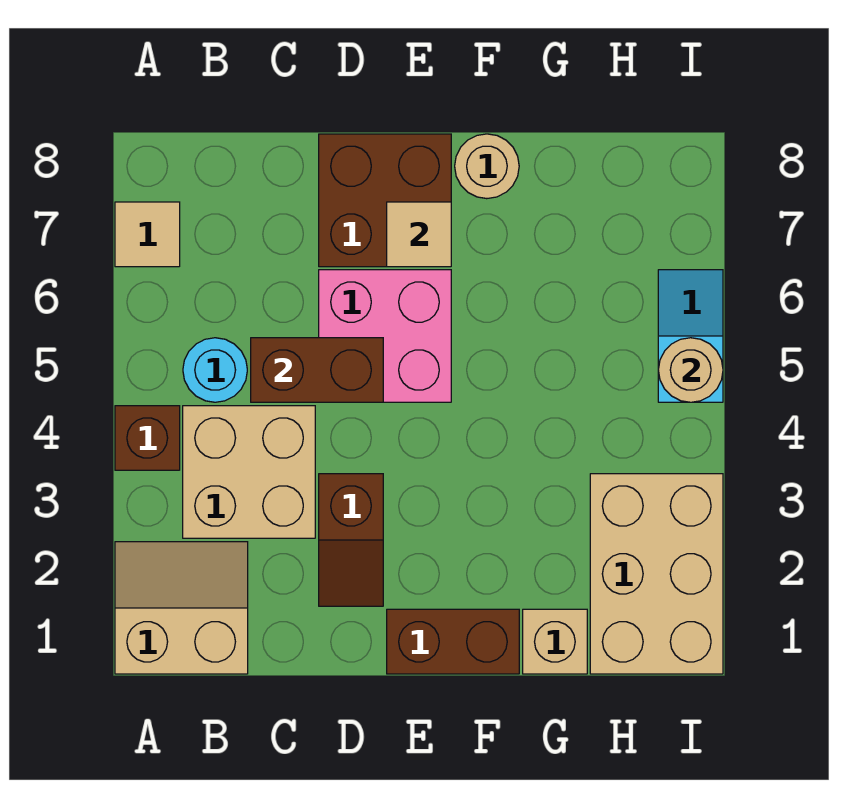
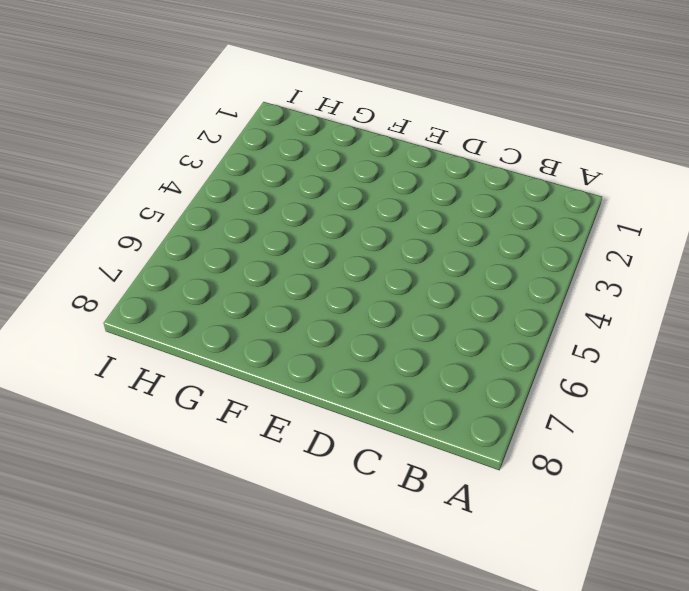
none -> tan slope A1:B2 level 1 top 1
none -> brown brick A4 level 1
none -> tan tile A7 level 1

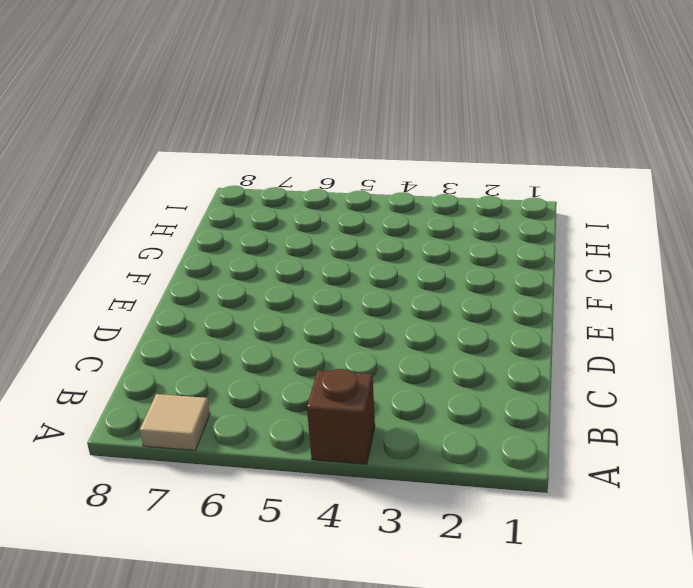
none -> tan slope A1:B2 level 1 top 1
none -> tan brick B3:C4 level 1
none -> cyan round brick B5 level 1

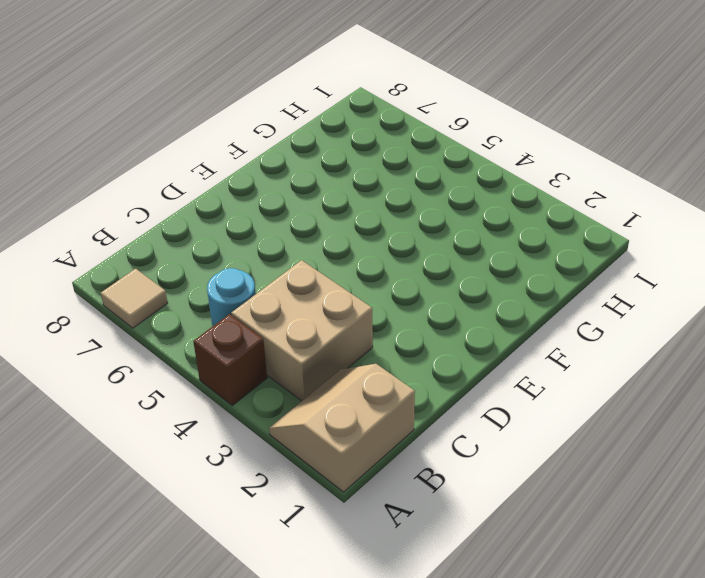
none -> brown slope D2:D3 level 1 top 3
none -> pink brick D5:E6 level 1
none -> brown brick D7:E8 level 1

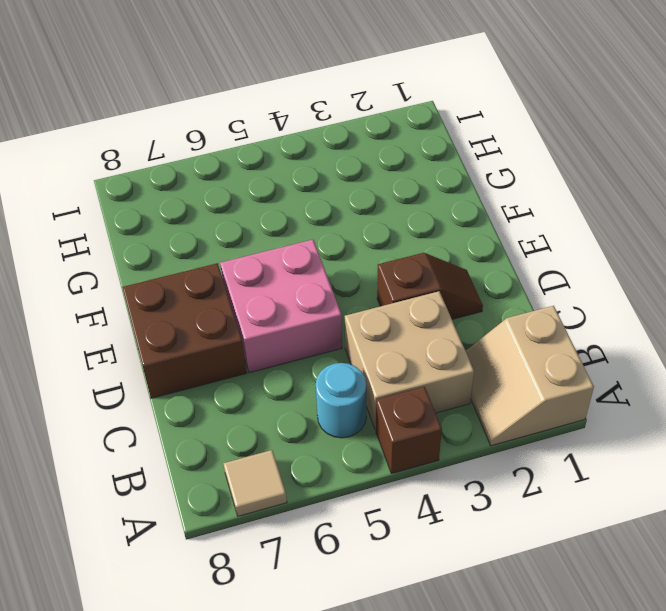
none -> brown brick E1:F1 level 1
none -> tan round brick F8 level 1
none -> tan brick G1 level 1

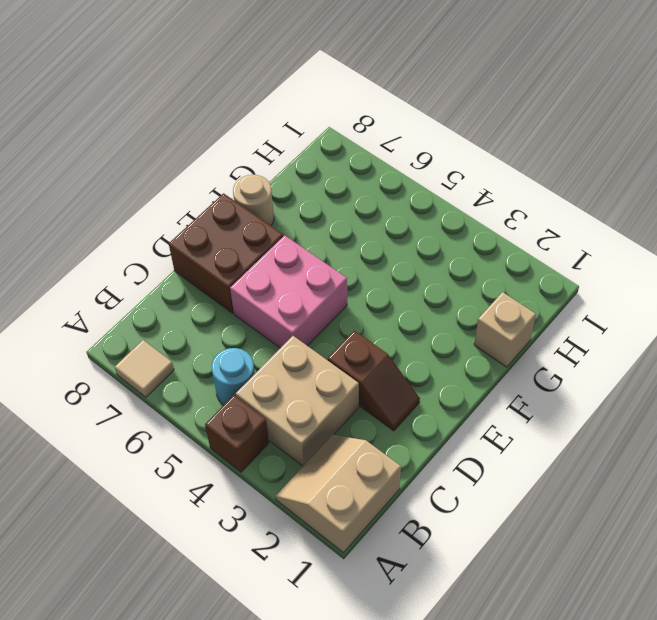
none -> brown brick E1:F1 level 1
none -> tan brick H1:I3 level 1
none -> cyan slope I5:I6 level 1 top 5

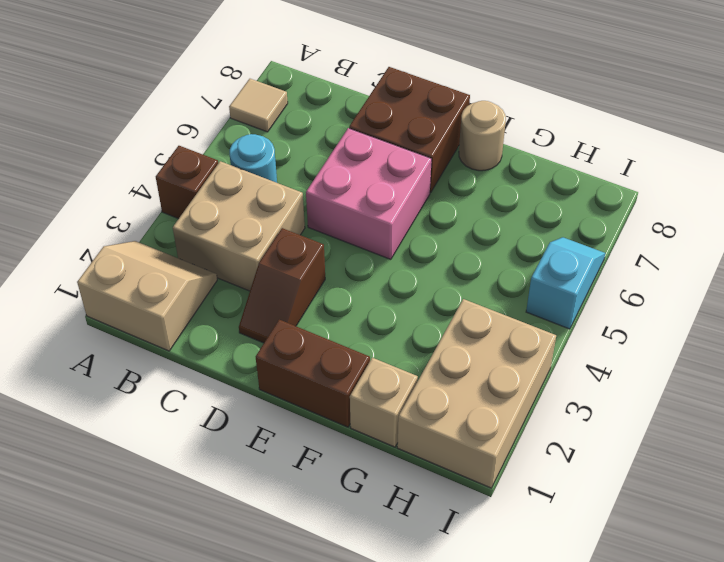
none -> brown brick C5:D5 level 2
none -> tan tile E7 level 2
none -> tan round brick I5 level 2

